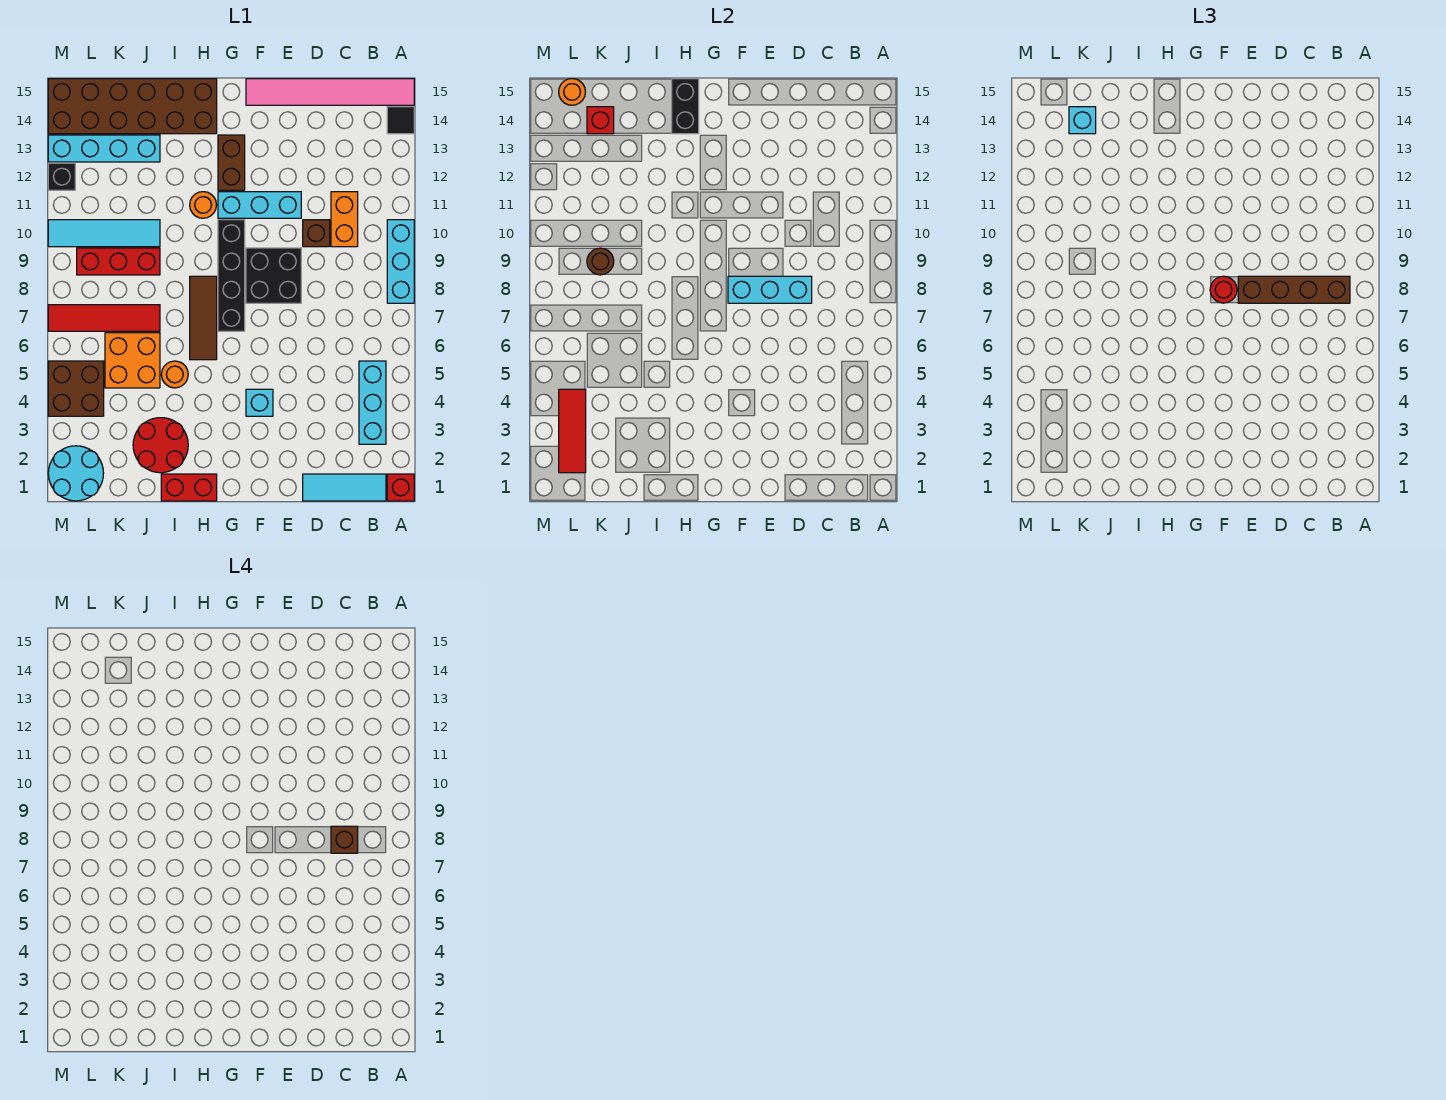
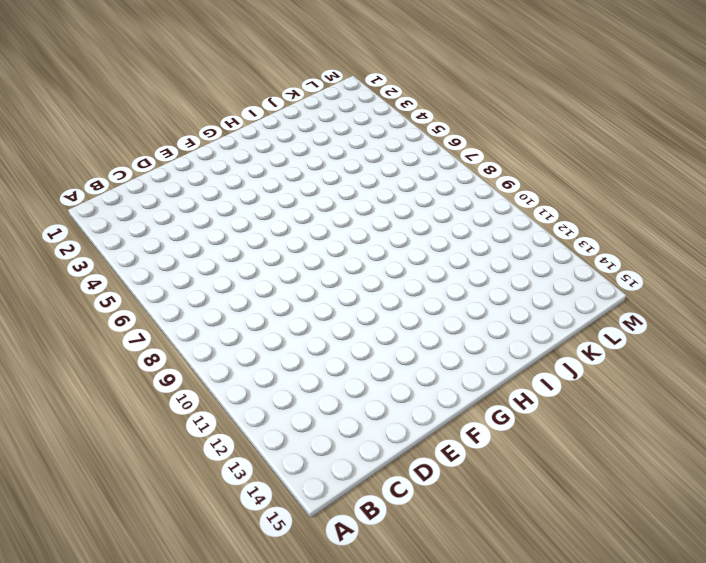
none -> red brick A1 level 1
none -> cyan brick A8:A10 level 1
none -> black tile A14 level 1
none -> pink tile A15:F15 level 1

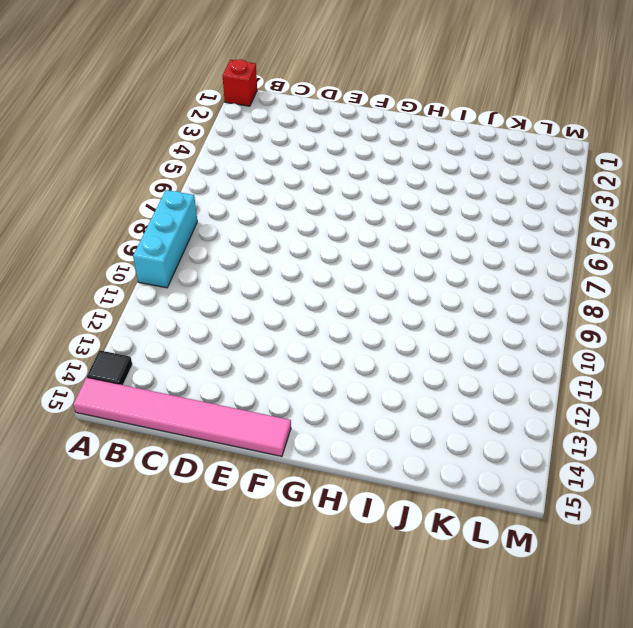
none -> cyan tile B1:D1 level 1
none -> cyan brick B3:B5 level 1
none -> orange brick C10:C11 level 1
none -> brown brick D10 level 1

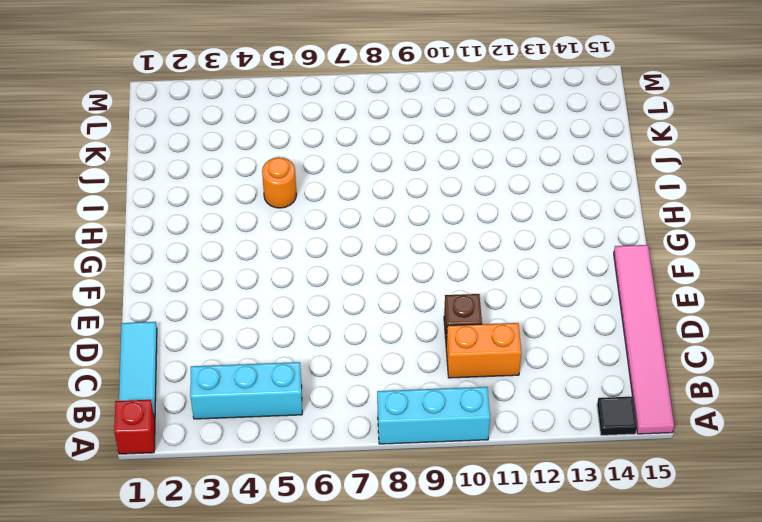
none -> black brick E8:F9 level 1
none -> cyan brick E11:G11 level 1
none -> cyan brick F4 level 1
none -> black brick G7:G10 level 1

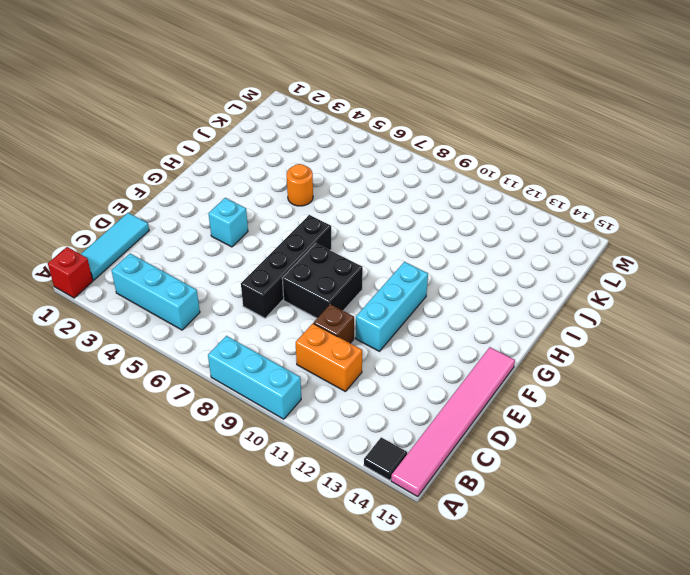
black brick D7:G7 level 1 -> black brick G7:G10 level 1
none -> brown brick G12:G13 level 1
none -> red brick H1:I1 level 1
none -> brown tile H6:H8 level 1
none -> orange round brick H11 level 1

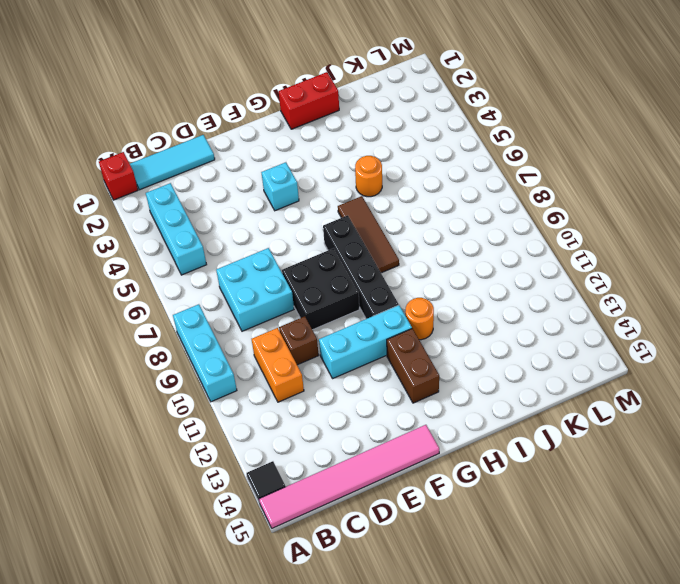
cyan brick C7:D8 level 1 -> none
none -> brown brick H14:M15 level 1
none -> red round brick I2:J3 level 1
none -> orange brick J5:K6 level 1
none -> red tile J7:M7 level 1

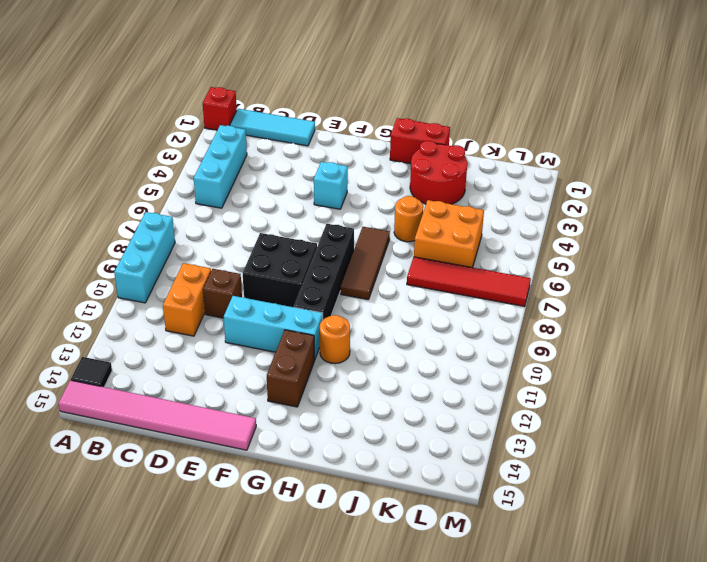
none -> brown brick H14:M15 level 1
none -> red brick J9:L9 level 1
none -> cyan tile J10:M10 level 1
none -> cyan brick J13:M13 level 1

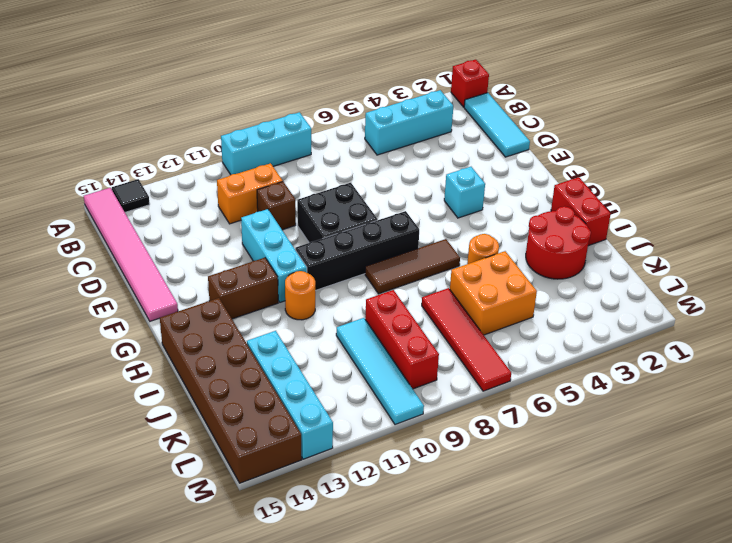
none -> cyan round brick L1:M2 level 1
none -> brown brick L4:M5 level 1
none -> black brick M12 level 1
none -> cyan brick D8:F8 level 2

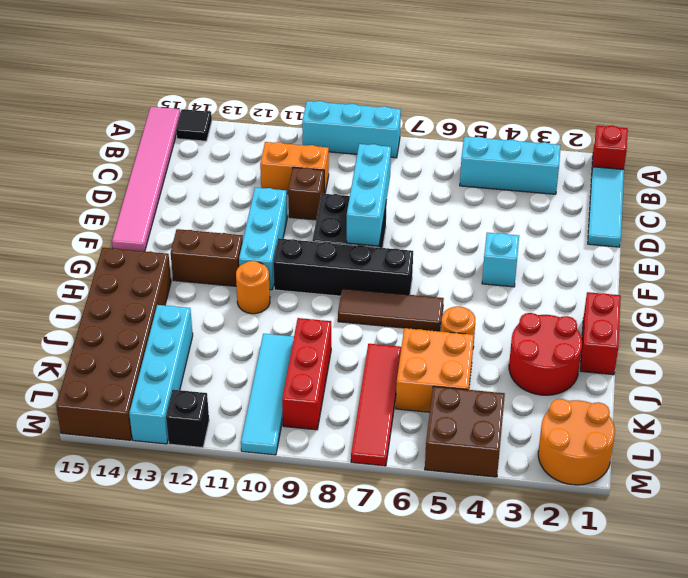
orange round brick L1:M2 level 1 -> cyan round brick L1:M2 level 1
none -> black brick H14:H15 level 2
none -> brown round brick K9 level 2
none -> red brick K14 level 2
none -> red tile L2:L4 level 2

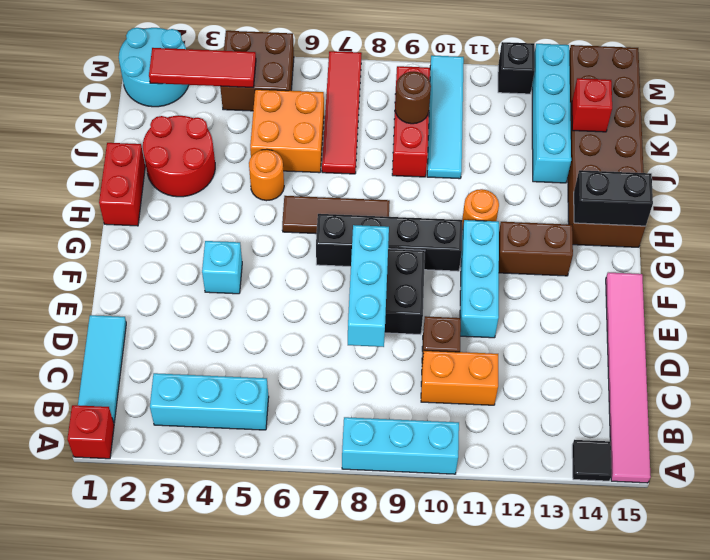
none -> orange round brick L15 level 2
none -> brown brick B8:E8 level 3
none -> red round brick F8 level 3
none -> cyan brick K14 level 3

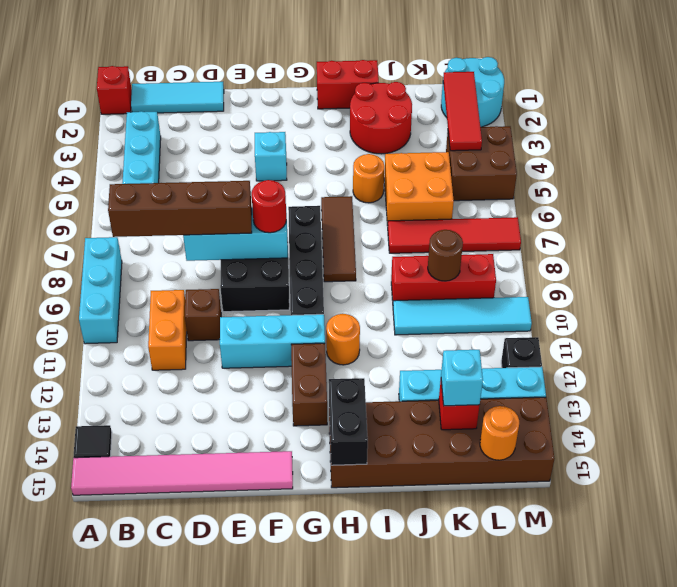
none -> brown brick C8 level 4

